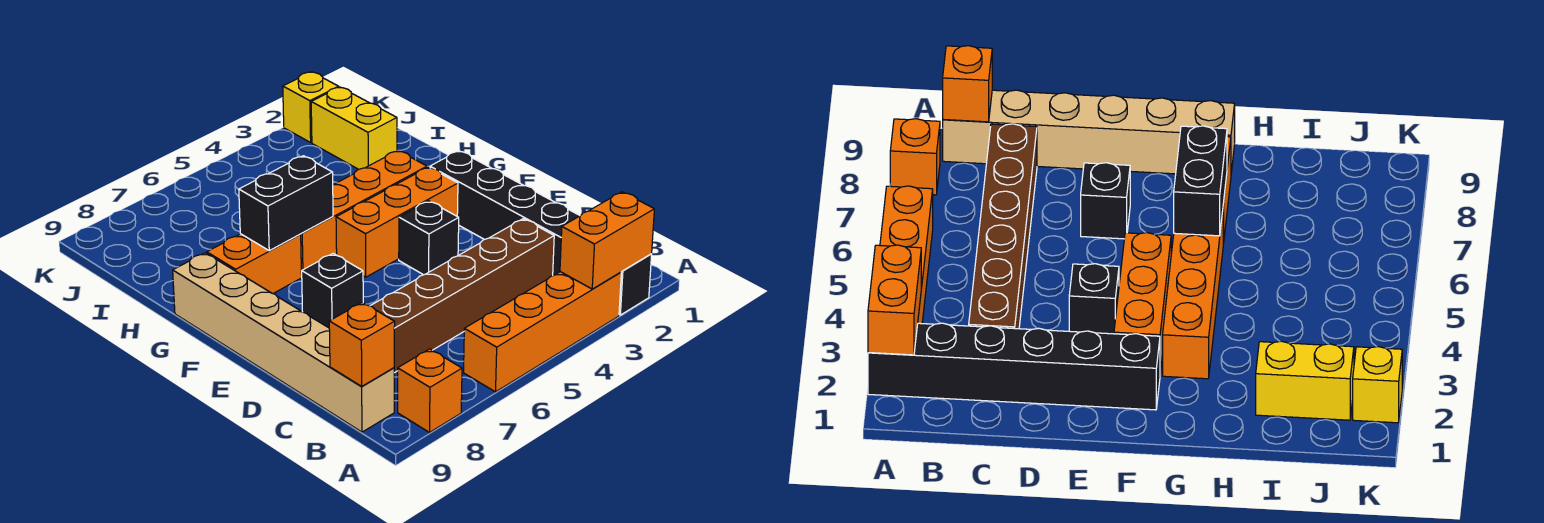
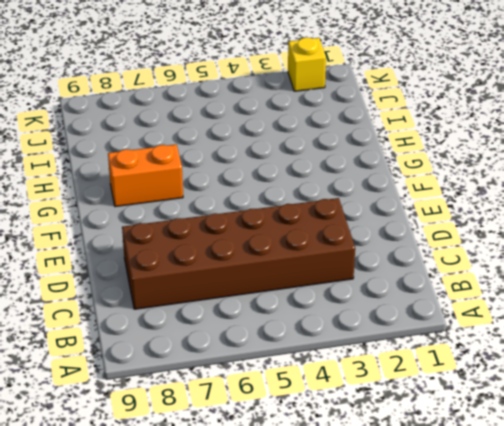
brown brick C3:D8 level 1 -> brown brick C3:C8 level 1
none -> black brick A2:F2 level 1
none -> orange brick A3:A6 level 1
none -> orange brick A8 level 1

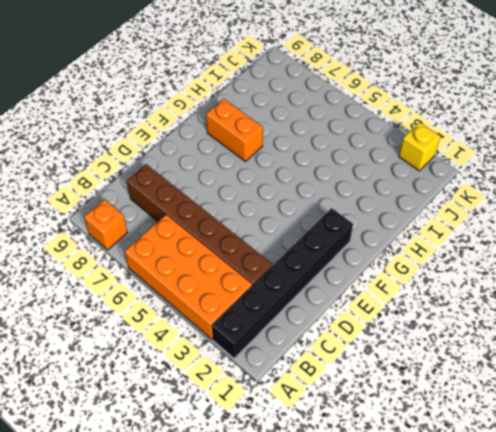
orange brick A3:B6 level 1 -> orange brick A3:A6 level 1
none -> tan brick B9:G9 level 1
none -> black brick E4 level 1
none -> black brick E7 level 1

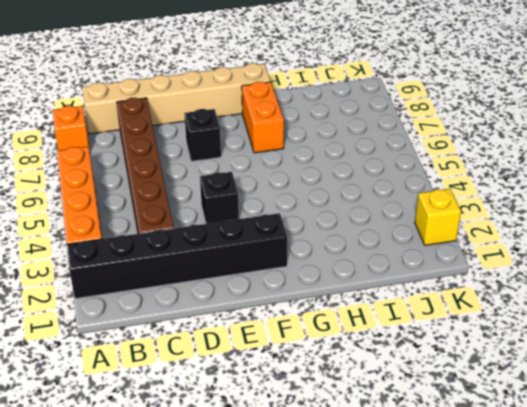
none -> orange brick F3:F5 level 1
none -> orange brick G3:G6 level 1
none -> yellow brick I2:J2 level 1

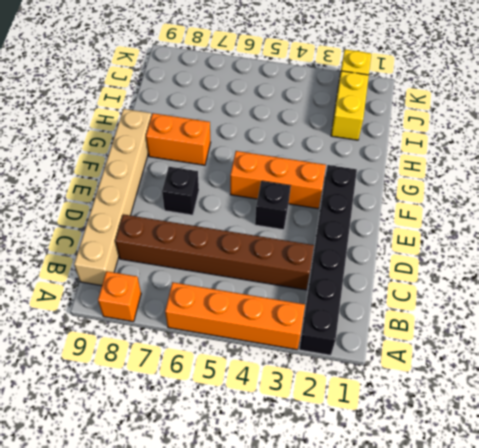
none -> orange brick G3:G6 level 1
none -> orange brick A2:A3 level 2
none -> orange brick B9 level 2

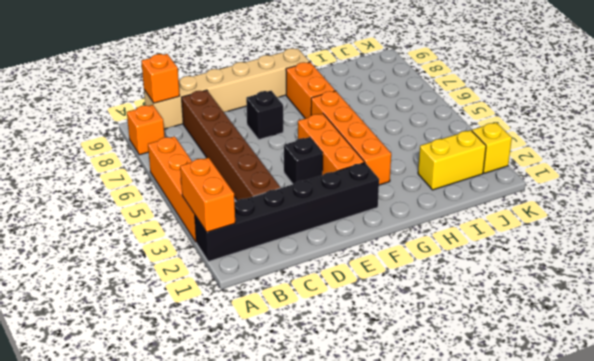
none -> black brick G6:G7 level 2

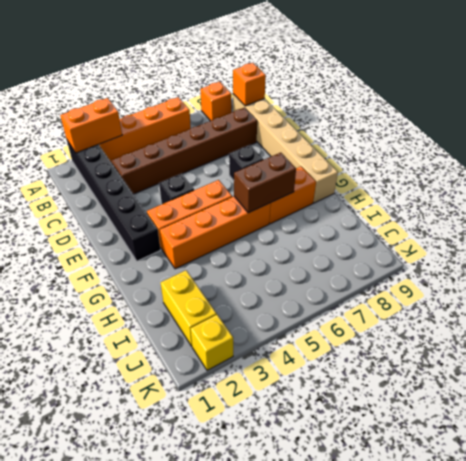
brown brick G6:G7 level 2 -> black brick G6:G7 level 2

